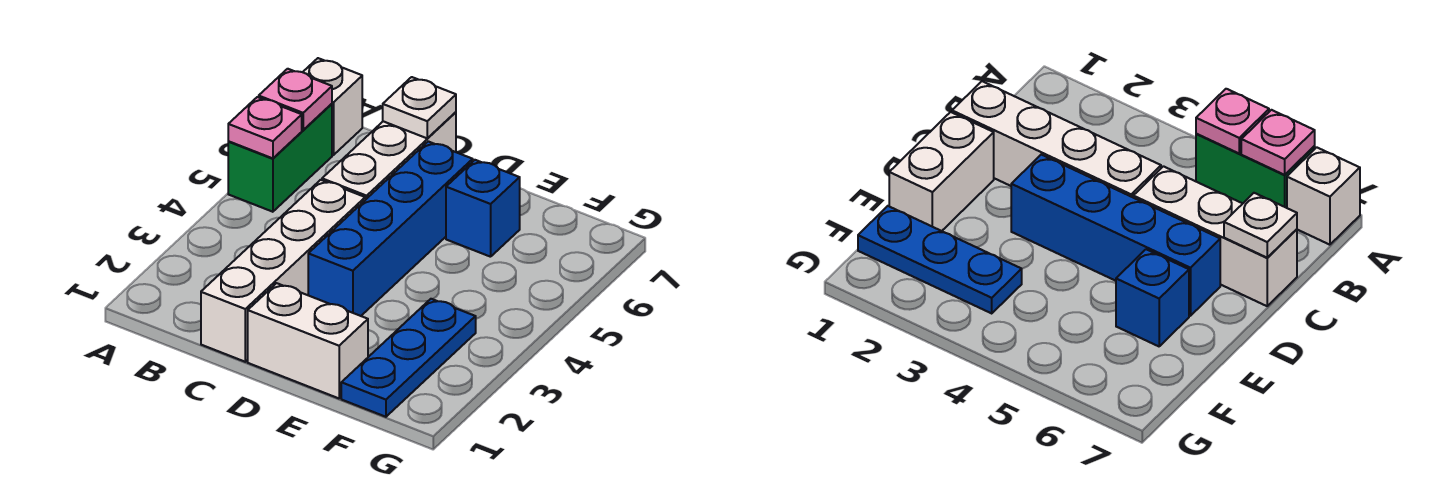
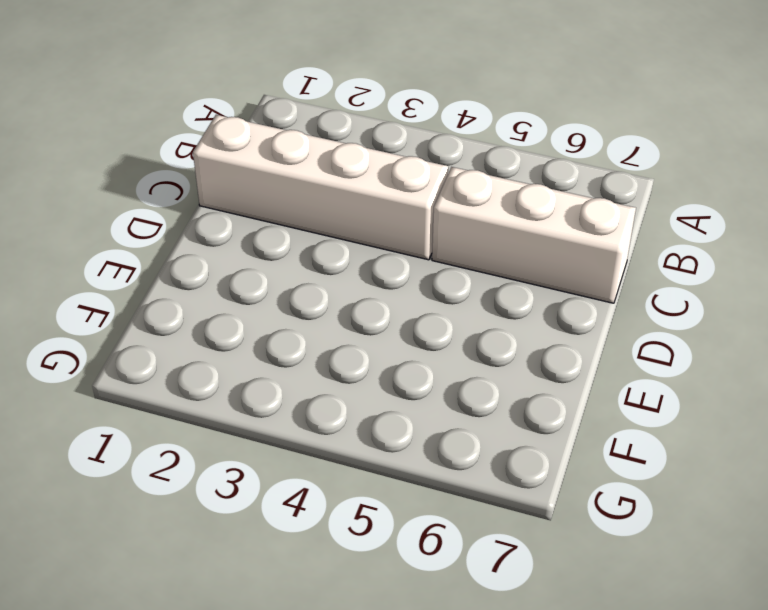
none -> green brick A5:A6 level 1
none -> white brick A7 level 1

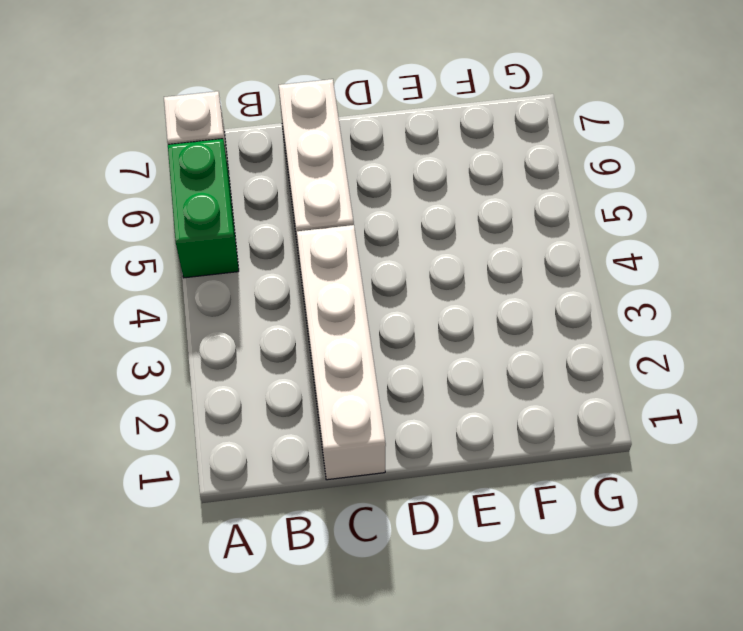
none -> white brick D1:E1 level 1
none -> blue brick D3:D6 level 1

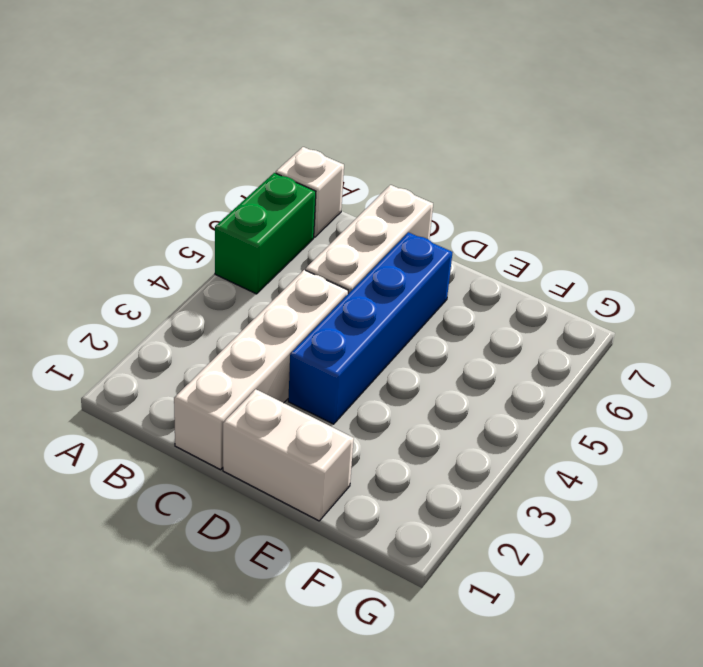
none -> blue brick E6 level 1
none -> blue plate F1:F3 level 1

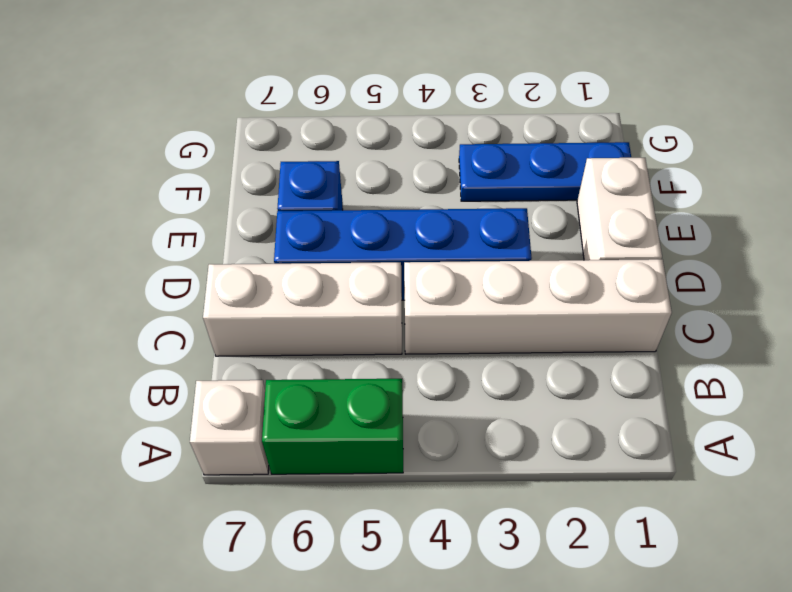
none -> pink plate A5 level 2
none -> pink plate A6 level 2

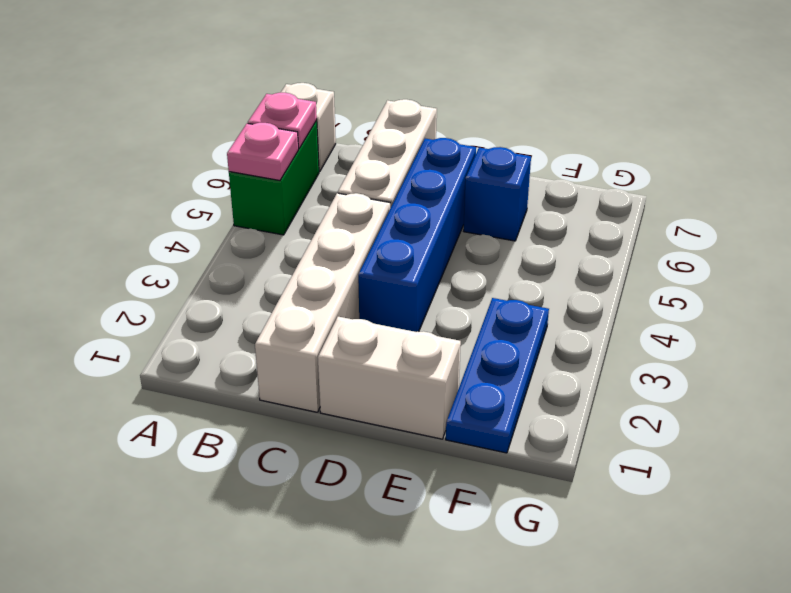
none -> white plate C7 level 2

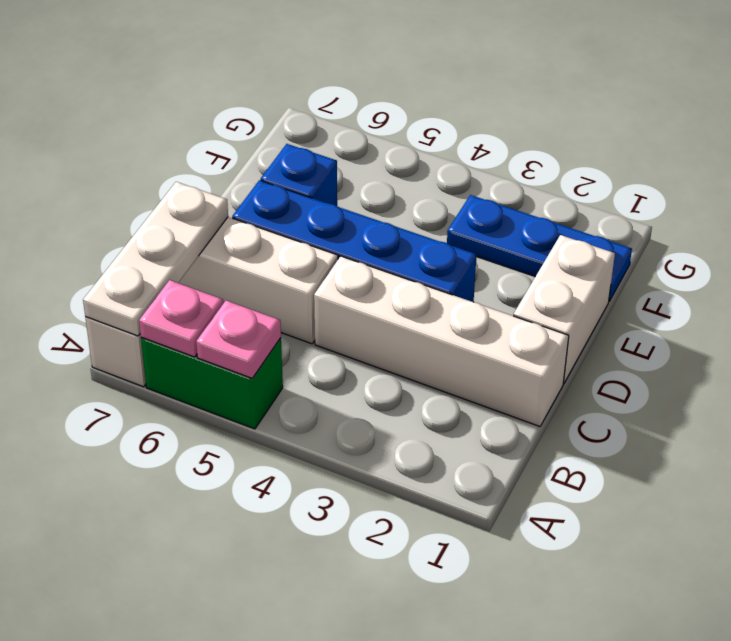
white plate A7:C7 level 2 -> white plate C7 level 2

